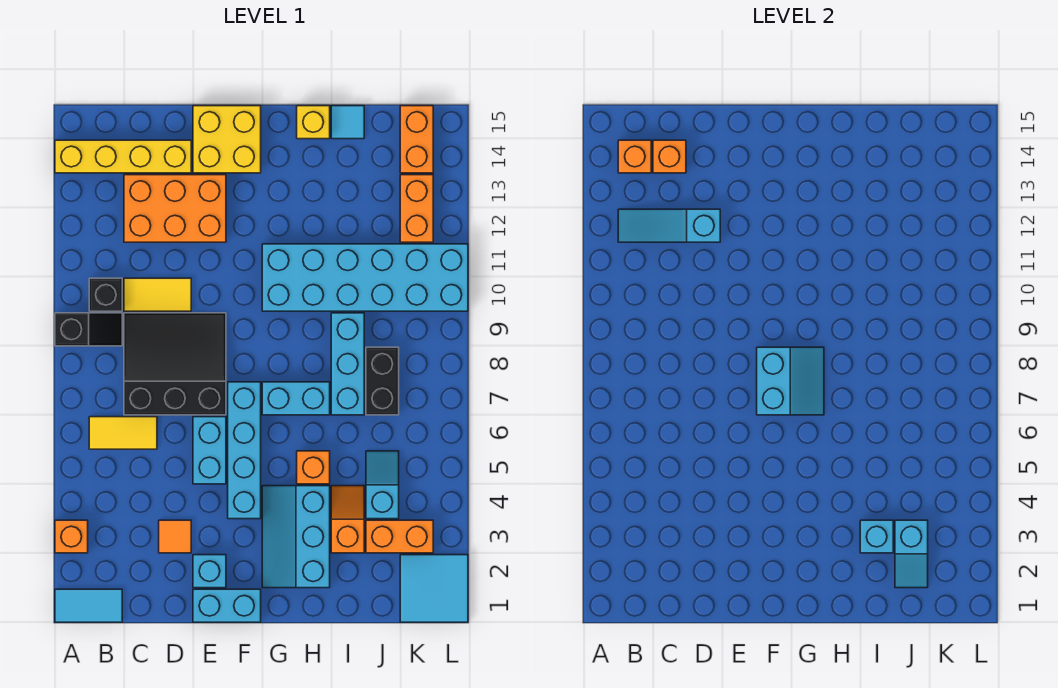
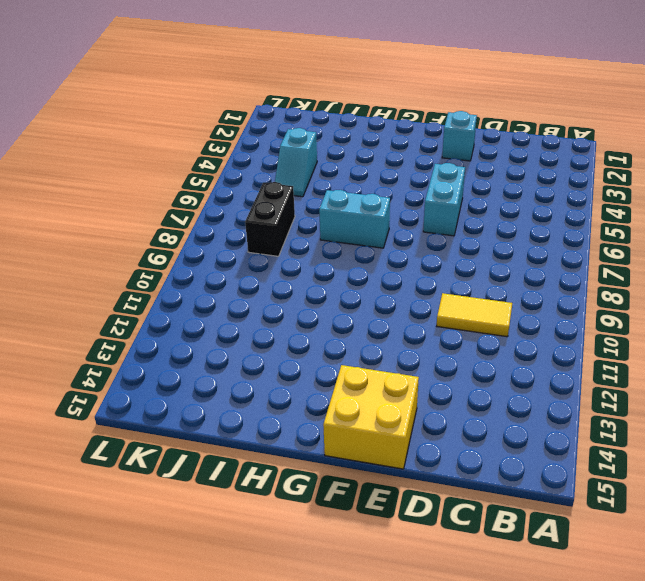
none -> cyan tile A1:B1 level 1
none -> orange brick A3 level 1
none -> black slope A9:B9 level 1 top A
none -> yellow brick A14:D14 level 1

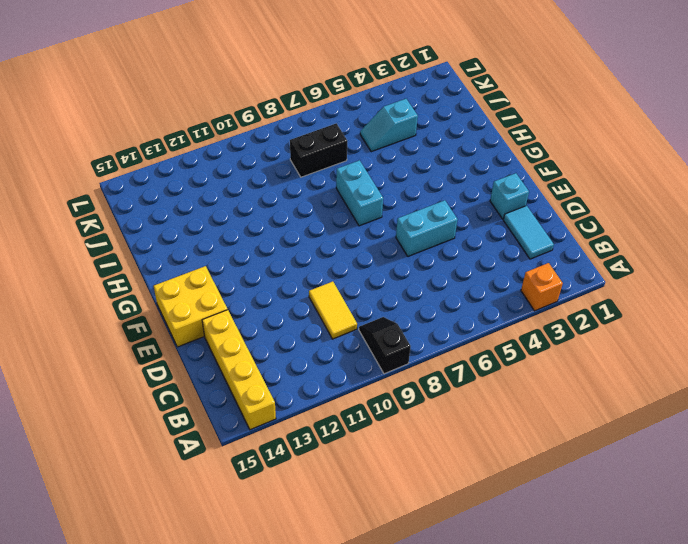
cyan tile C2:D2 level 1 -> cyan tile A1:B1 level 1
none -> yellow tile B6:C6 level 1
none -> black brick B10 level 1
none -> black slope C7:E9 level 1 top 7
none -> orange brick C12:E13 level 1

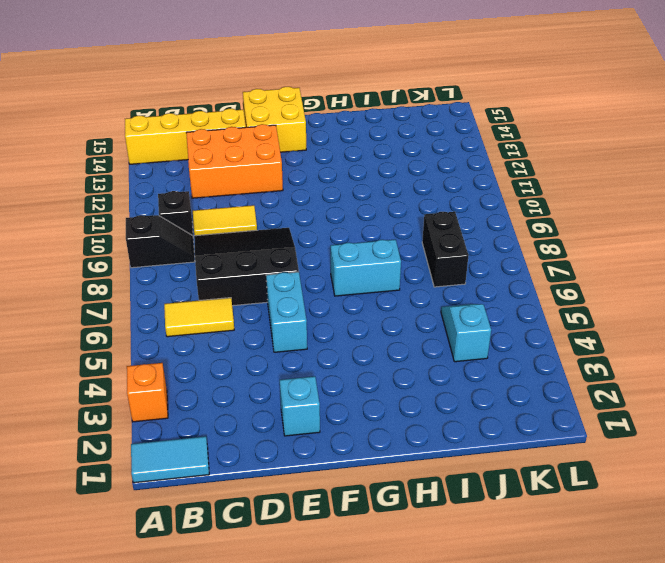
none -> orange tile D3 level 1
none -> cyan brick E1:F1 level 1
none -> cyan brick F4:F7 level 1
none -> cyan slope G2:H4 level 1 top H

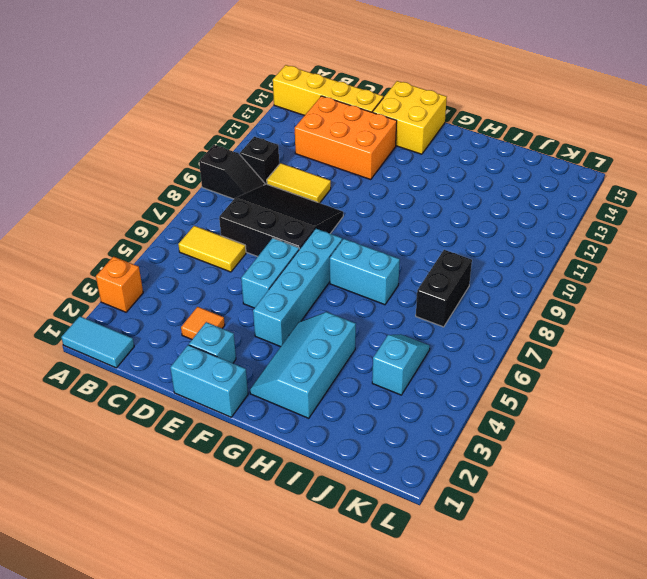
none -> cyan brick G10:L11 level 1
none -> orange brick H5 level 1
none -> yellow brick H15 level 1
none -> orange slope I3:I4 level 1 top 3

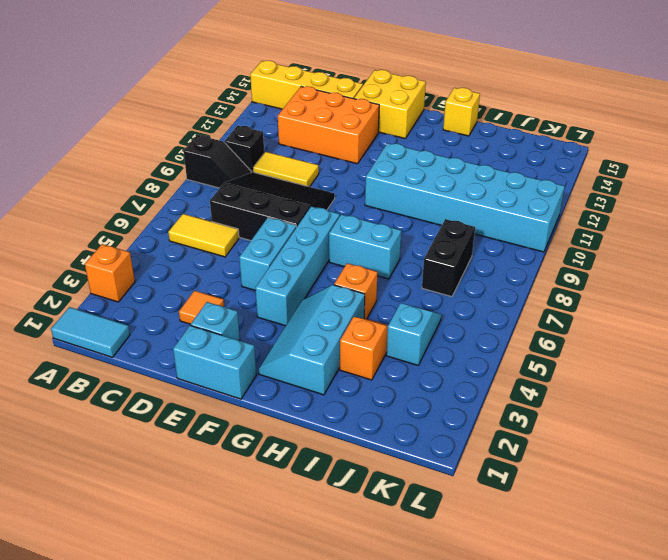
none -> cyan brick I7:I9 level 1
none -> cyan tile I15 level 1
none -> orange brick J3:K3 level 1
none -> cyan tile K1:L2 level 1

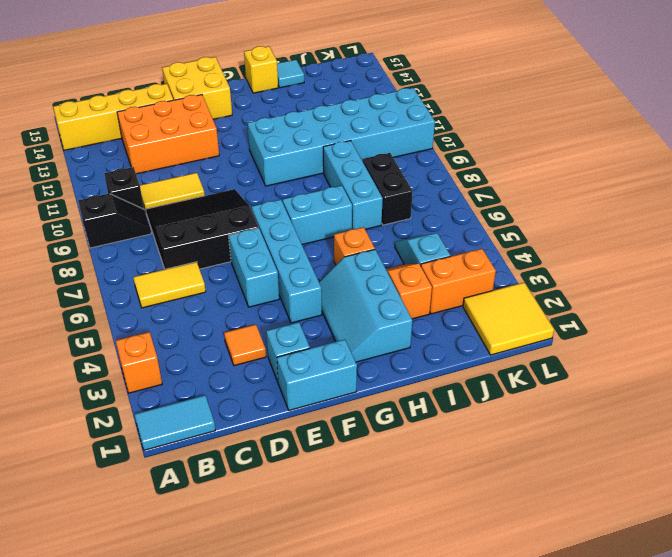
yellow tile K1:L2 level 1 -> cyan tile K1:L2 level 1
none -> orange brick K12:K13 level 1
none -> orange brick K14:K15 level 1
none -> cyan slope B12:D12 level 2 top D
none -> orange brick B14 level 2

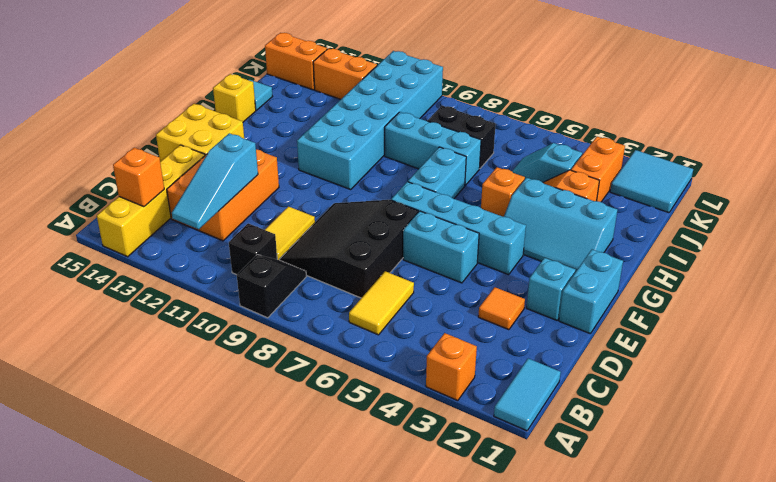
none -> orange brick C14 level 2
none -> cyan slope F7:G8 level 2 top F
none -> cyan brick I3 level 2
none -> cyan slope J2:J3 level 2 top 3

